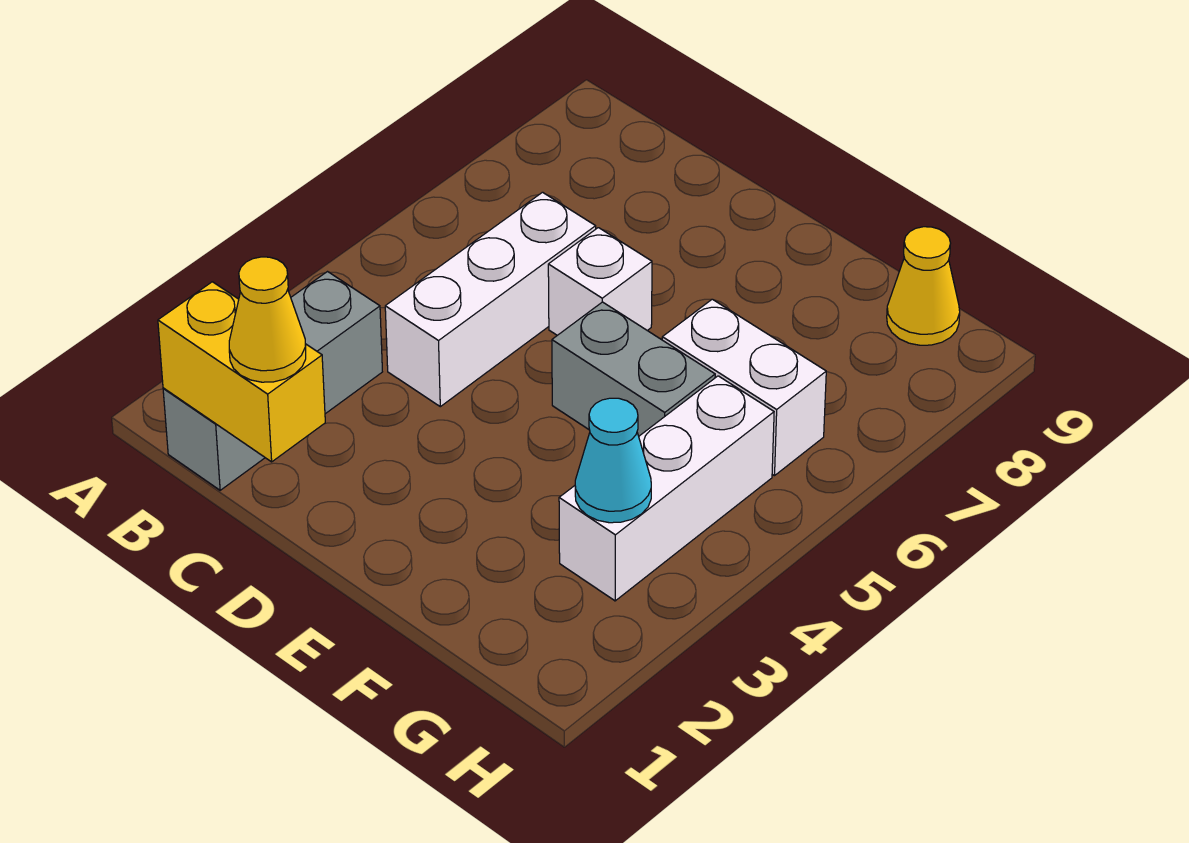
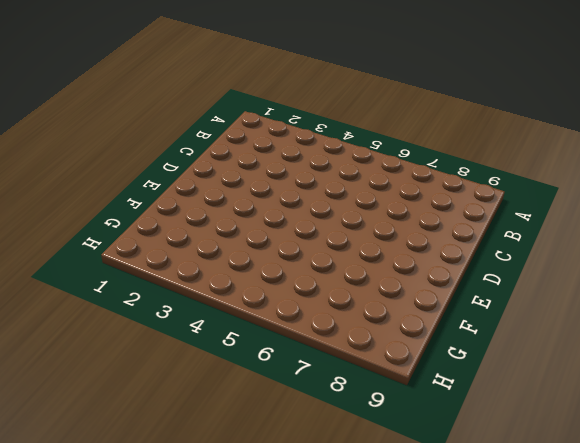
none -> grey brick B1:B3 level 1
none -> white brick C4:C6 level 1

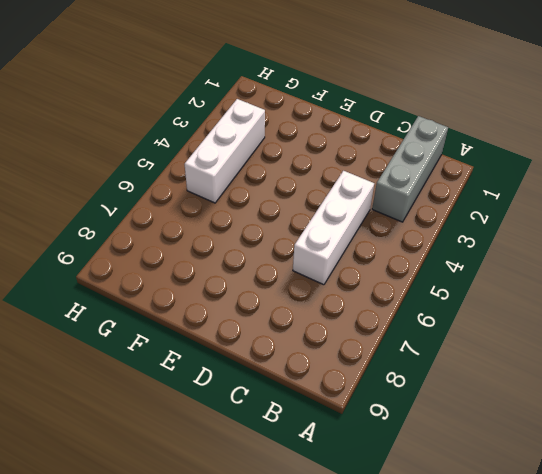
none -> white brick D6 level 1
none -> grey brick E5:F5 level 1

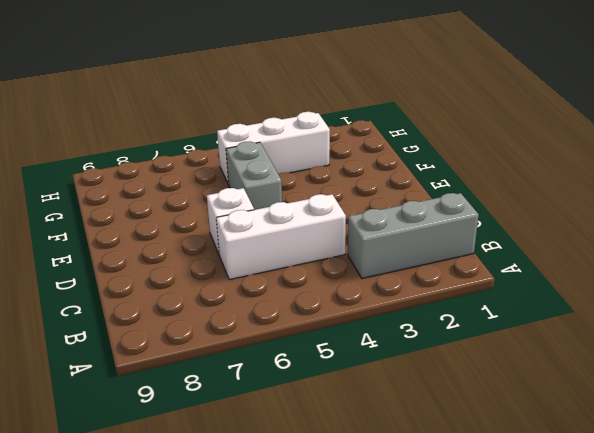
none -> white brick F6:G6 level 1
none -> yellow cone G9 level 1

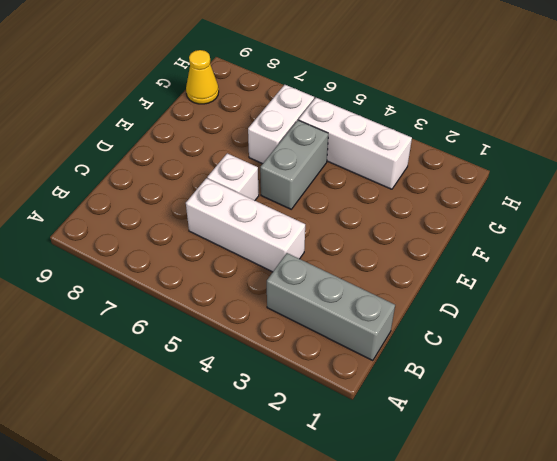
none -> yellow brick B1:C1 level 2
none -> cyan cone G3 level 2

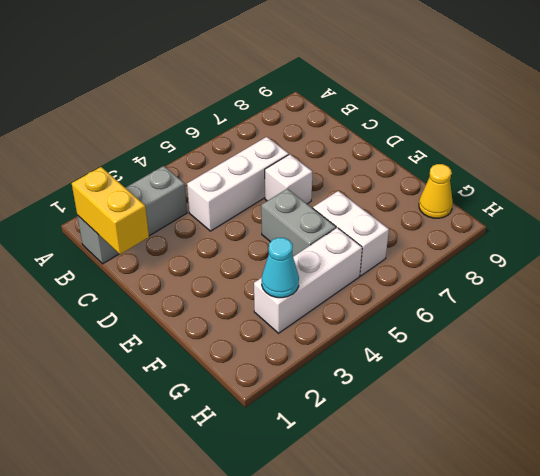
none -> yellow cone C1 level 3

